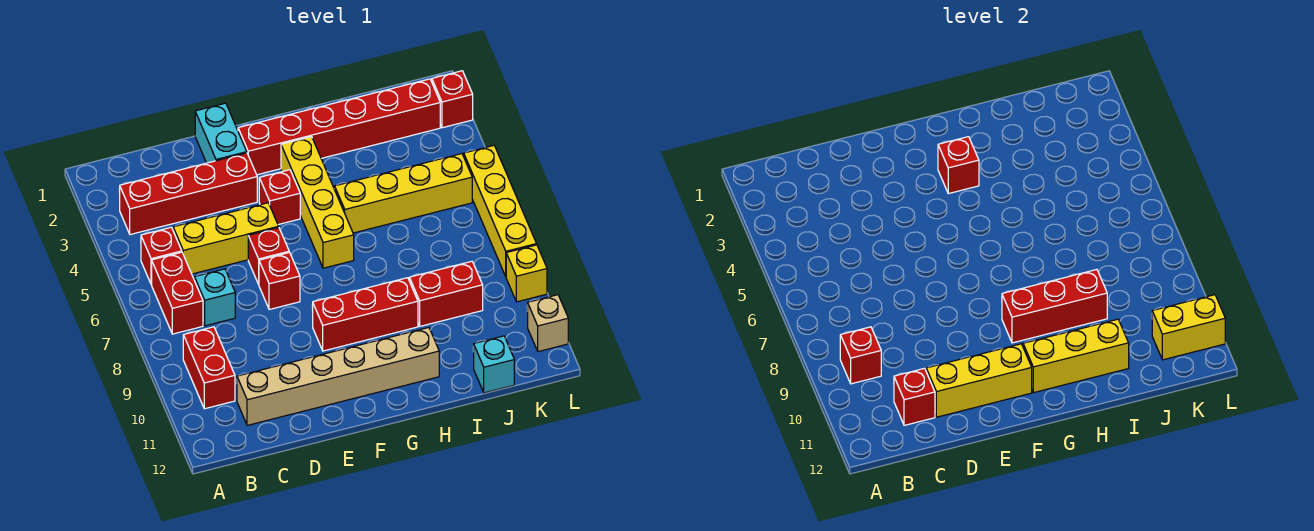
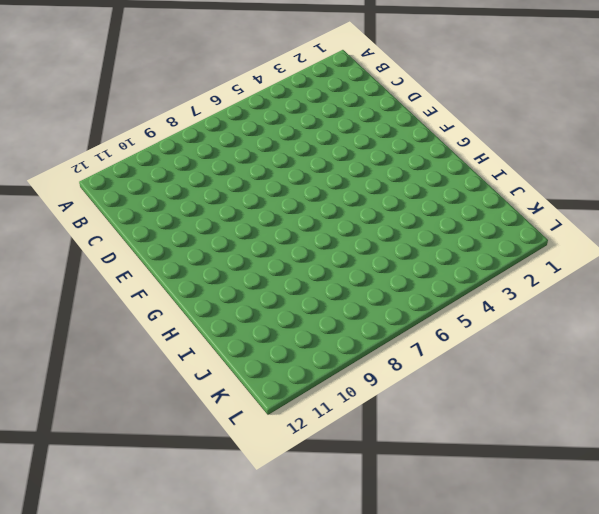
none -> red brick B3:E3 level 1
none -> red brick B5 level 1
none -> red brick B6:B7 level 1

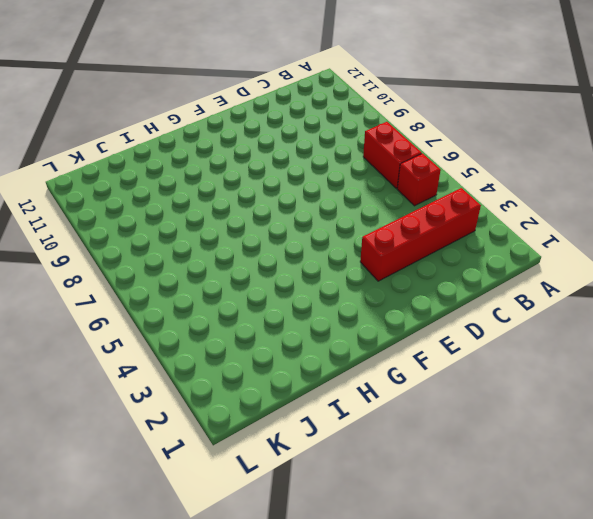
none -> red brick B9:B10 level 1
none -> yellow brick C5:E5 level 1
none -> cyan brick C7 level 1

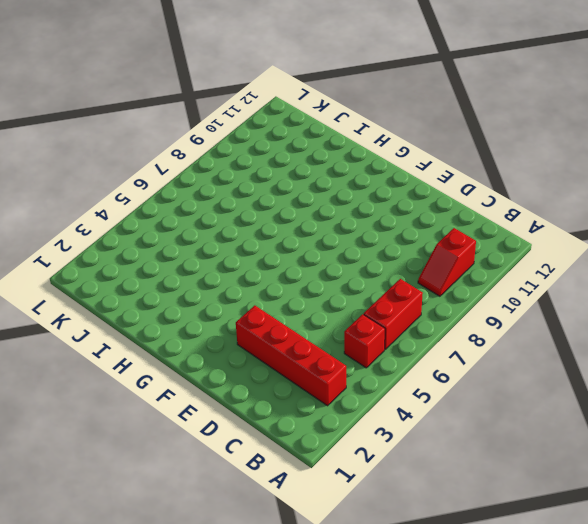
red slope B9:B10 level 1 top 10 -> red brick B9:B10 level 1
none -> yellow brick C5:E5 level 1
none -> cyan brick C7 level 1
none -> tan brick C11:H11 level 1

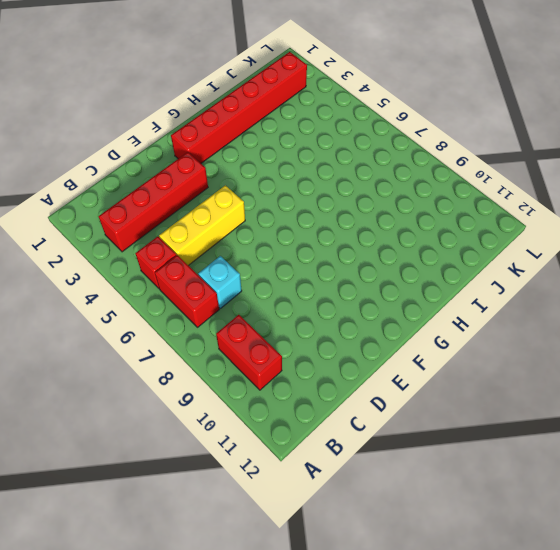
none -> tan brick C11:H11 level 1
none -> cyan brick E1:E2 level 1
none -> red brick E6 level 1

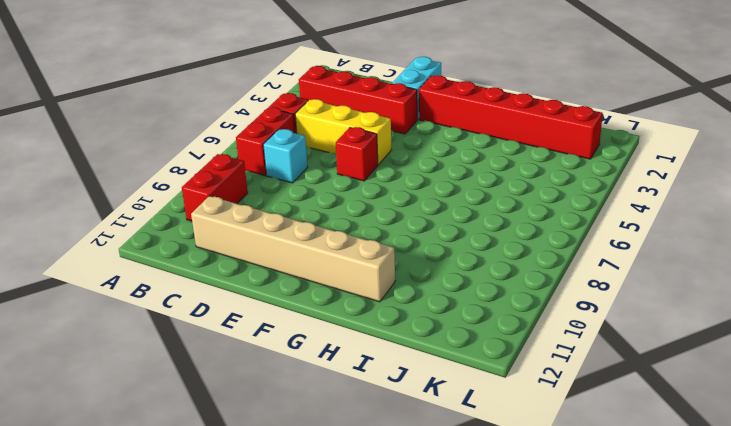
none -> red brick E7 level 1
none -> red brick F4 level 1
none -> red brick F9:H9 level 1

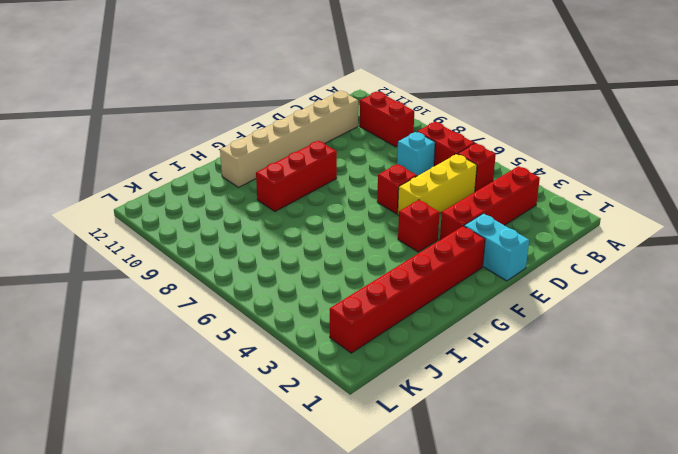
none -> red brick E7 level 1
none -> yellow brick G3:G6 level 1
none -> yellow brick H5:K5 level 1

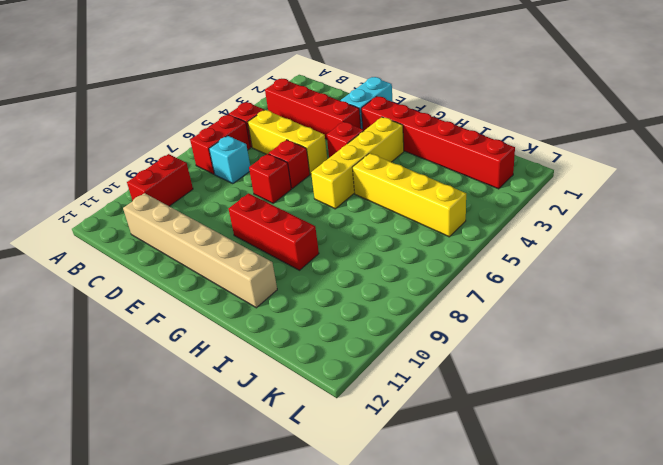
none -> red brick I9:J9 level 1
none -> cyan brick J12 level 1
none -> red brick L2 level 1

